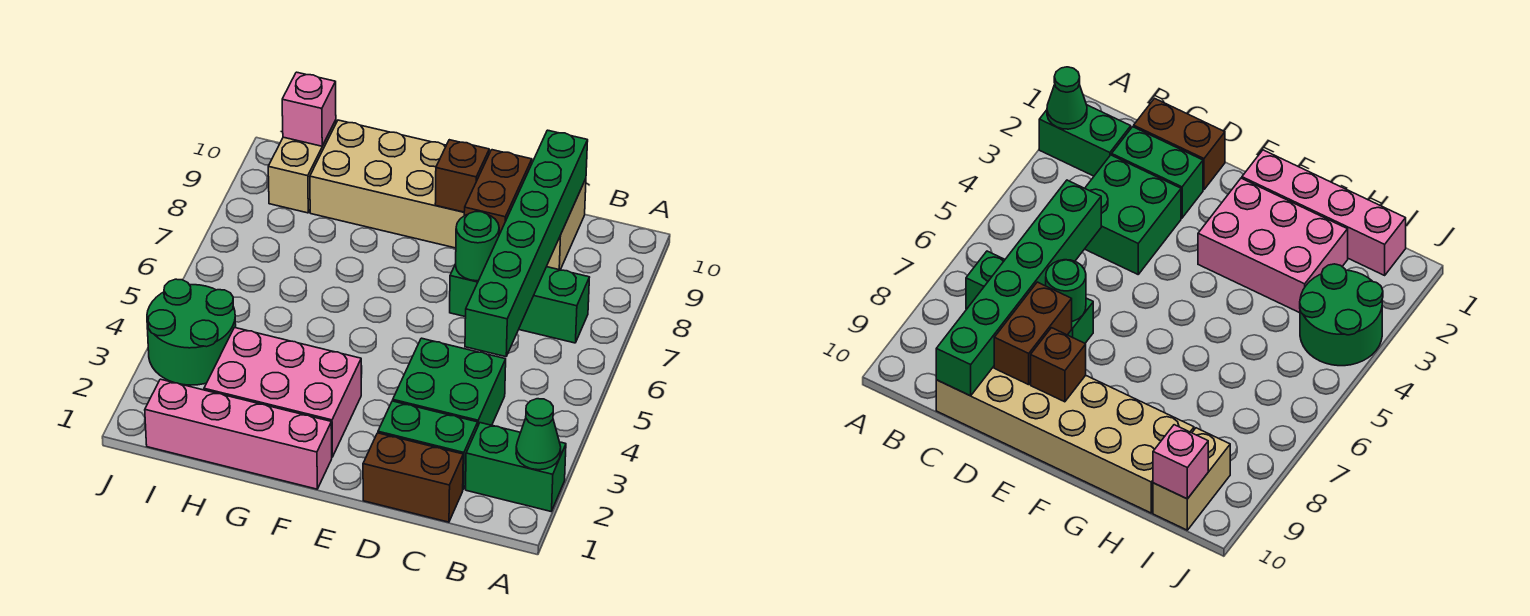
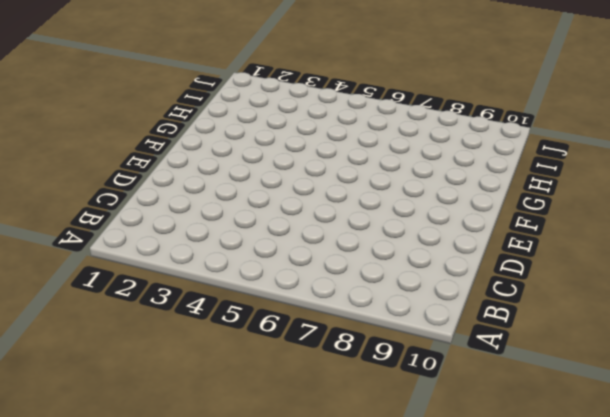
none -> green brick A2:B2 level 1
none -> green brick B7:D7 level 1
none -> brown brick C1:D1 level 1

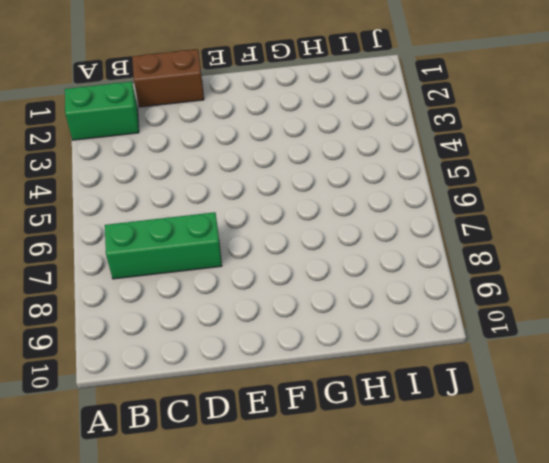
none -> green brick C2:D2 level 1
none -> green brick C3:D4 level 1
none -> tan brick C9:H10 level 1

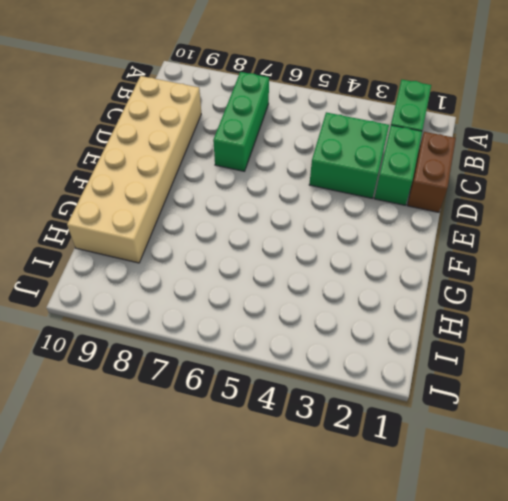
none -> pink brick F1:I1 level 1
none -> pink brick F2:H3 level 1
none -> green round brick I3:J4 level 1

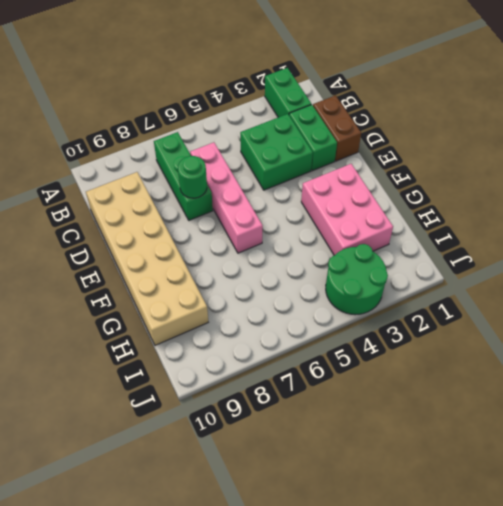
pink brick C6:F6 level 1 -> pink brick F1:I1 level 1
none -> tan brick I9:I10 level 1
none -> green cone A2 level 2
none -> green brick C5:C10 level 2

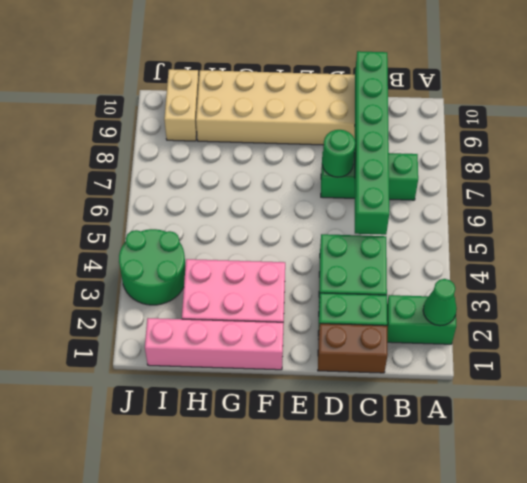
none -> brown brick D8:D9 level 2
none -> brown brick E9 level 2
none -> pink brick I10 level 2

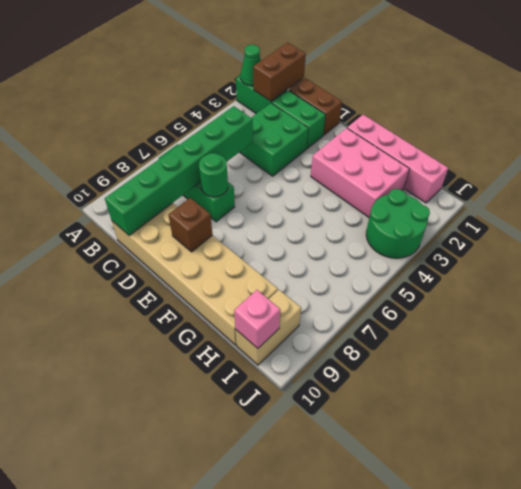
brown brick B1:B2 level 2 -> brown brick D8:D9 level 2

